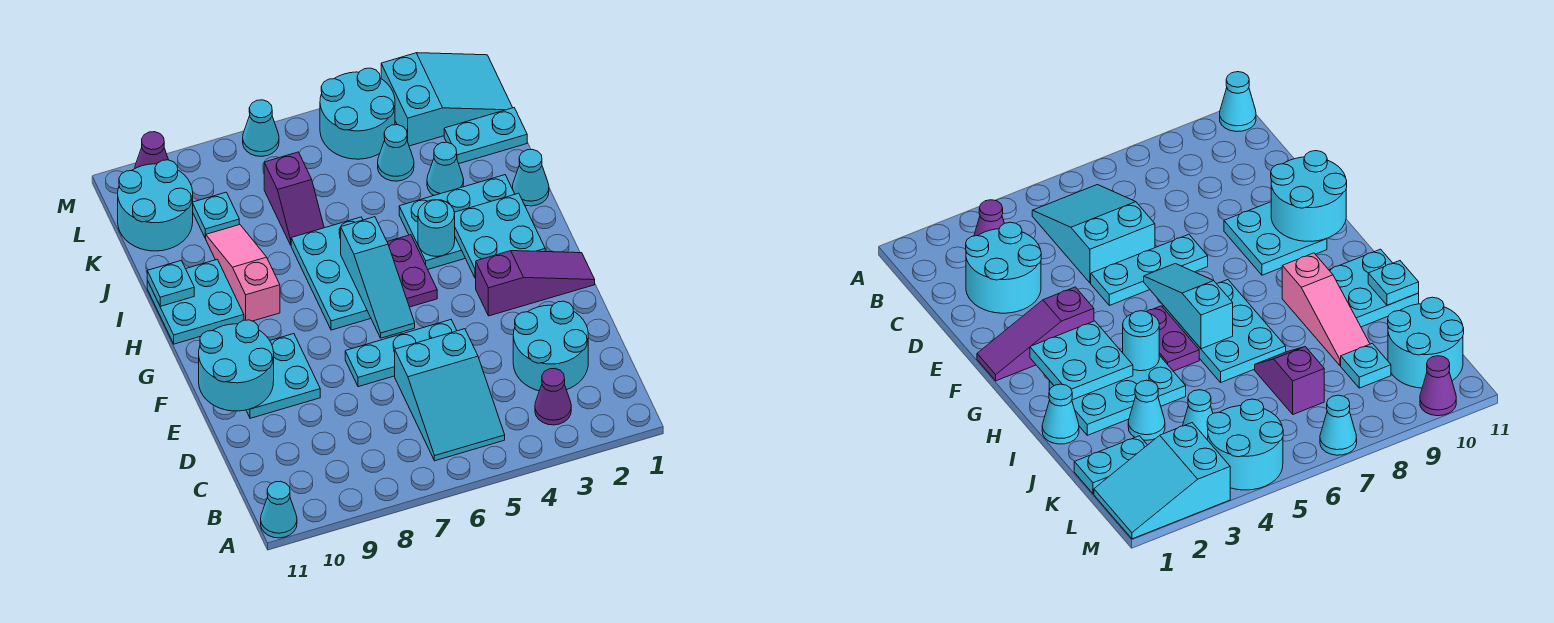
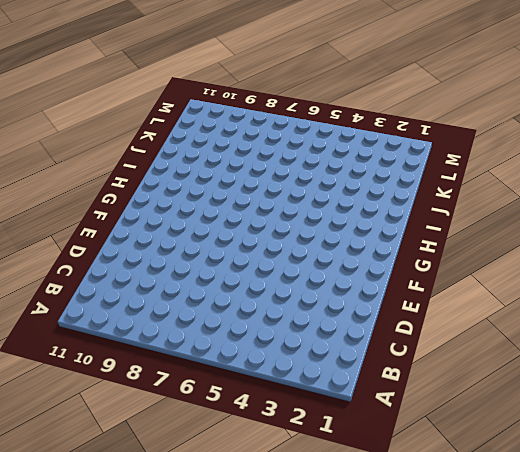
none -> cyan cone A11 level 1
none -> purple cone B3 level 1
none -> cyan slope B5:D6 level 1 top D

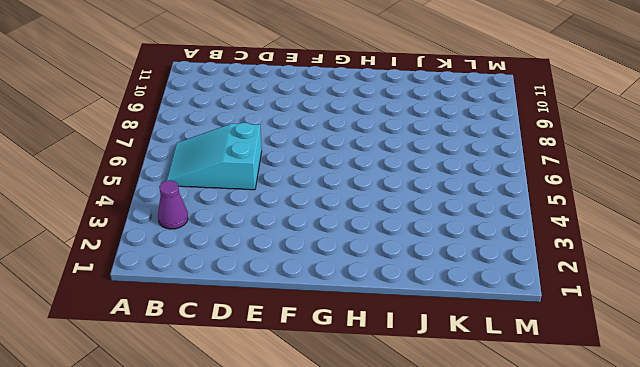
none -> cyan cone A11 level 1
none -> cyan round brick C2:D3 level 1
none -> cyan plate E5:E7 level 1

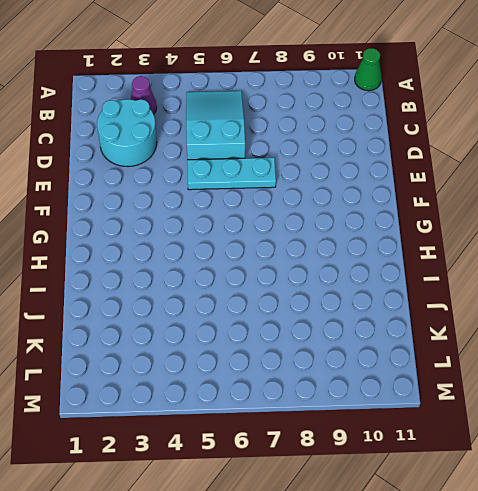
green cone A11 level 1 -> cyan cone A11 level 1
none -> cyan plate E9:F10 level 1
none -> purple slope F1:F3 level 1 top 3
none -> purple plate G5:H5 level 1

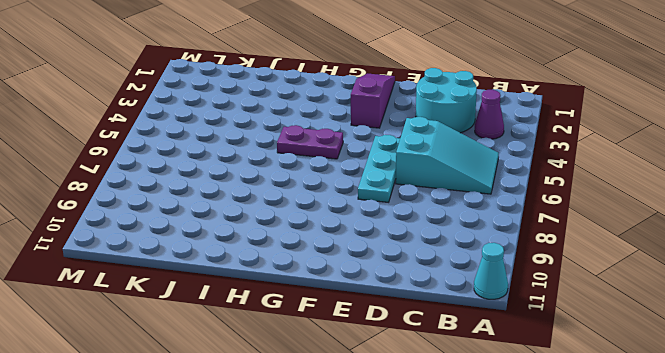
none -> cyan plate E9:F10 level 1
none -> cyan plate G6:I7 level 1
none -> cyan plate H2:I4 level 1

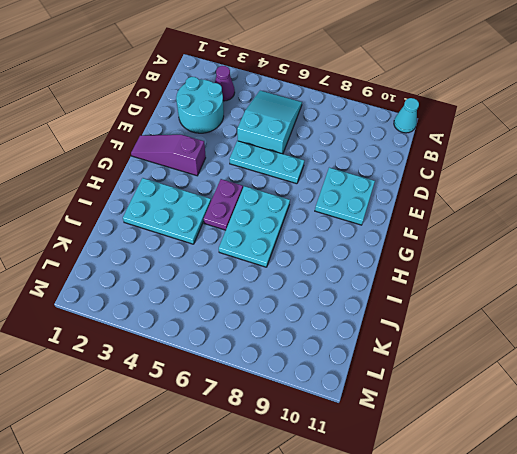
none -> pink slope H9:J9 level 1 top H
none -> cyan plate H10:I11 level 1
none -> cyan cone I1 level 1

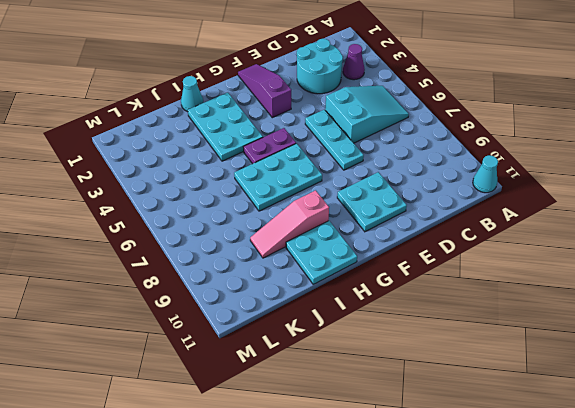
none -> cyan cone J3 level 1
none -> purple slope J7:K7 level 1 top K
none -> cyan plate K1:K2 level 1

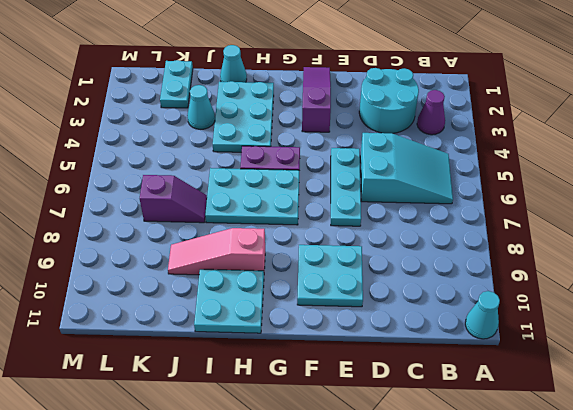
none -> cyan cone K4 level 1
none -> cyan plate K9 level 1
none -> cyan round brick K10:L11 level 1

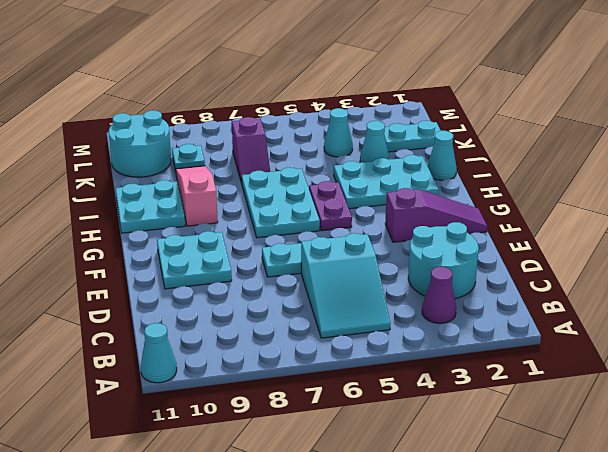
none -> cyan slope L1:M3 level 1 top 3
none -> cyan round brick L4:M5 level 1
none -> cyan cone M7 level 1

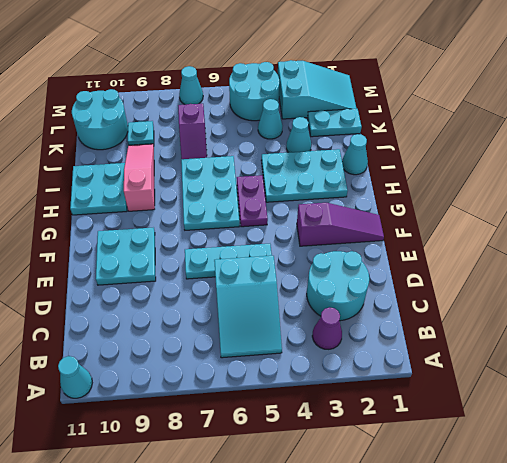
none -> purple cone M10 level 1
none -> cyan round brick E10:F11 level 2
none -> cyan slope F6:H6 level 2 top H

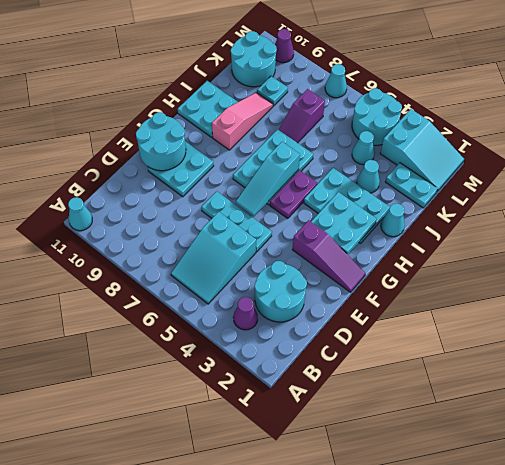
none -> cyan round brick H4 level 2
none -> cyan plate I11 level 2

